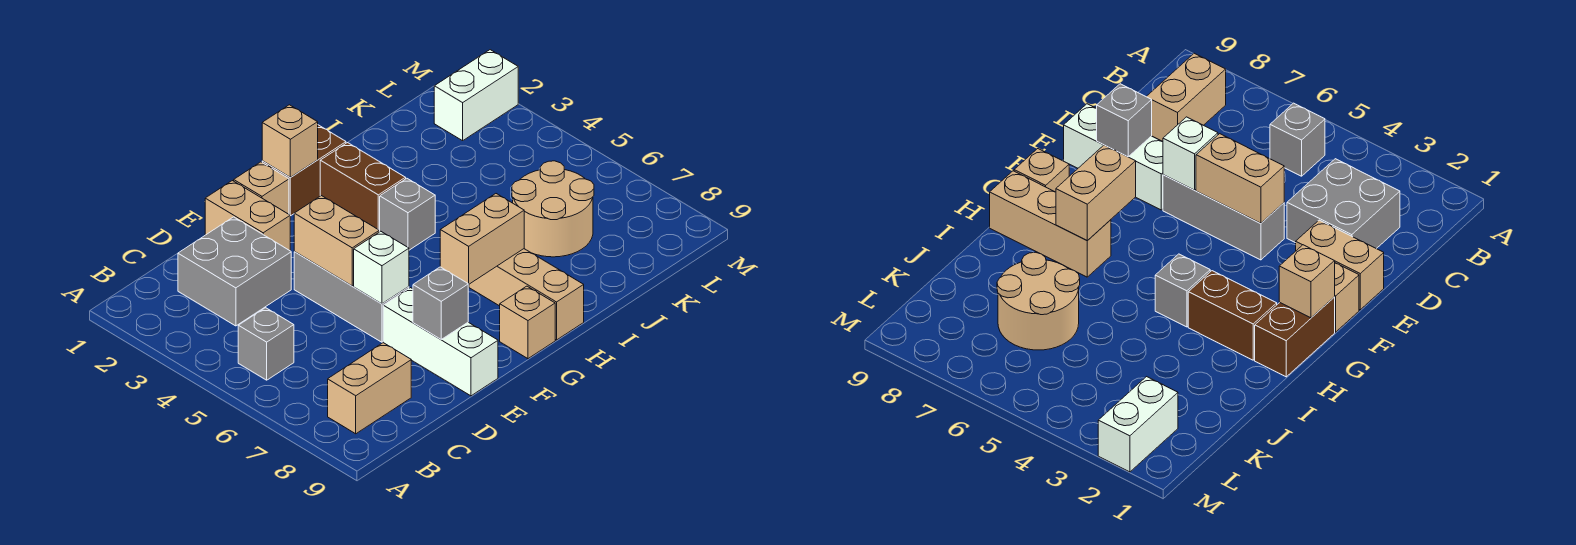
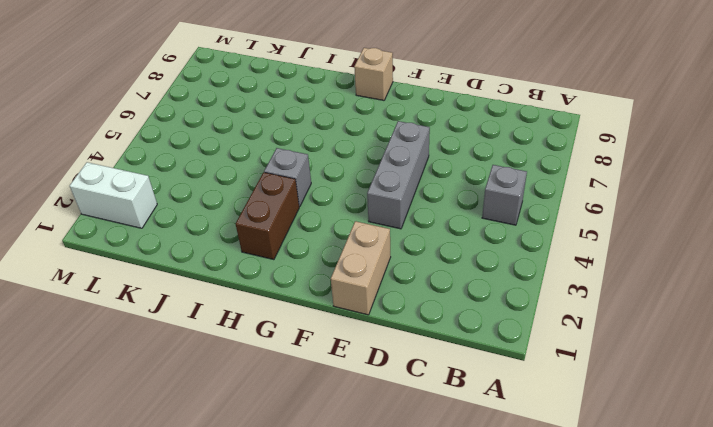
none -> tan brick B8:C8 level 1
none -> grey brick C2:D3 level 1
none -> white brick E7:E9 level 1

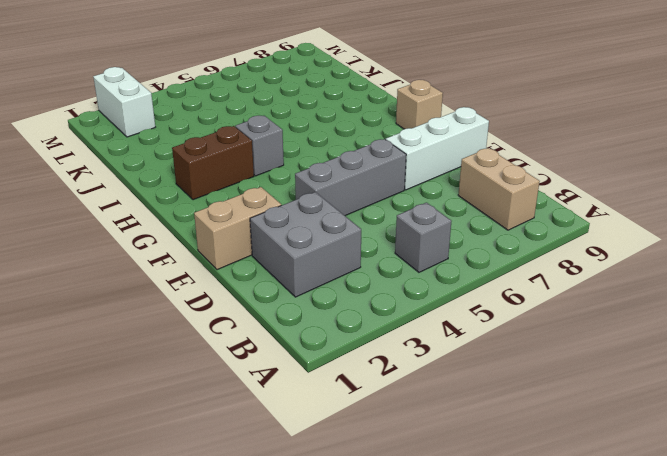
none -> tan brick F1 level 1
none -> brown brick G1:H1 level 1
none -> tan brick H7:H9 level 1

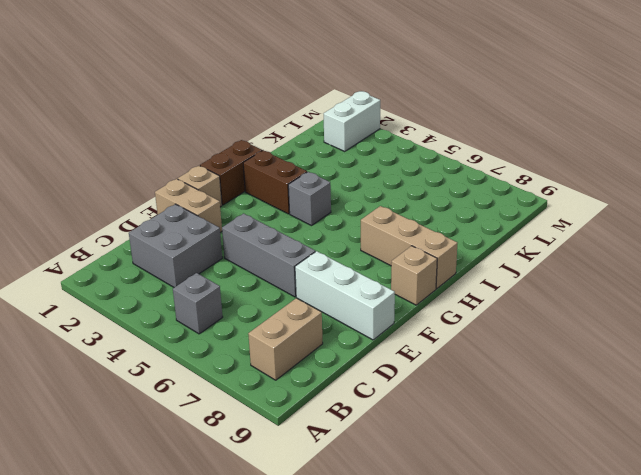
none -> tan round brick J6:K7 level 1
none -> tan brick E4:E5 level 2
none -> white brick E6 level 2

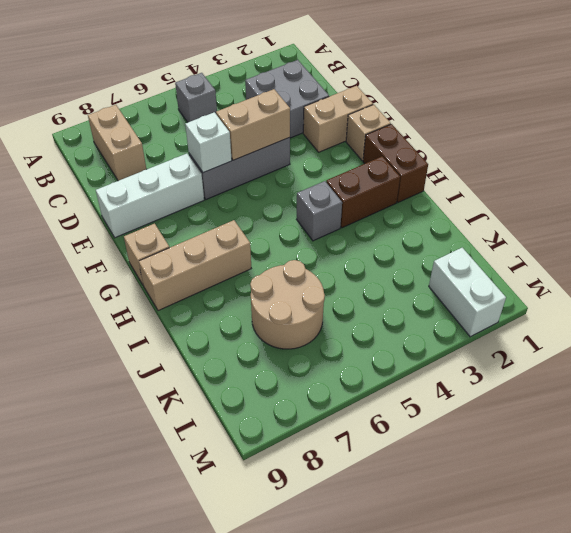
none -> grey brick E8 level 2
none -> tan brick G1 level 2
none -> tan brick G7:H7 level 2

